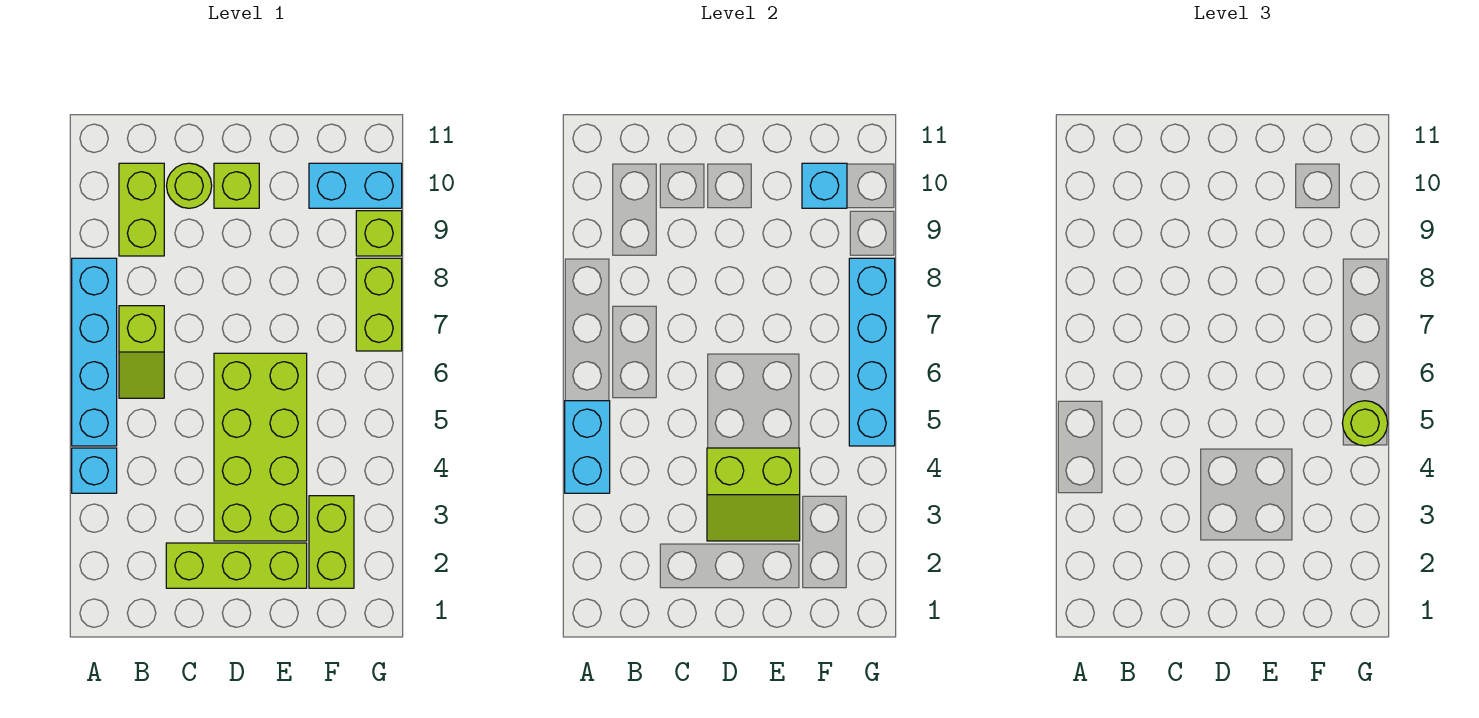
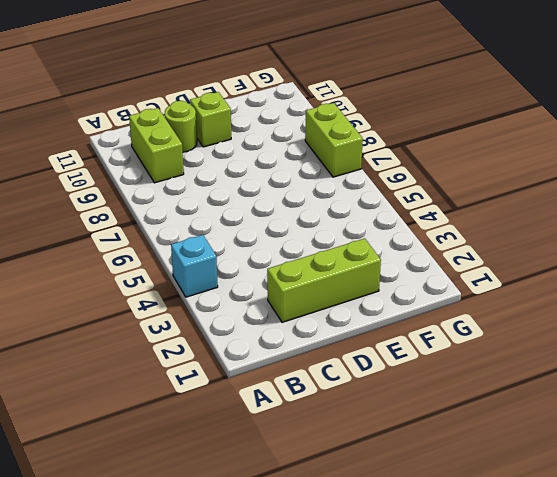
none -> cyan brick A5:A8 level 1
none -> lime slope B6:B7 level 1 top 7
none -> lime brick D3:E6 level 1

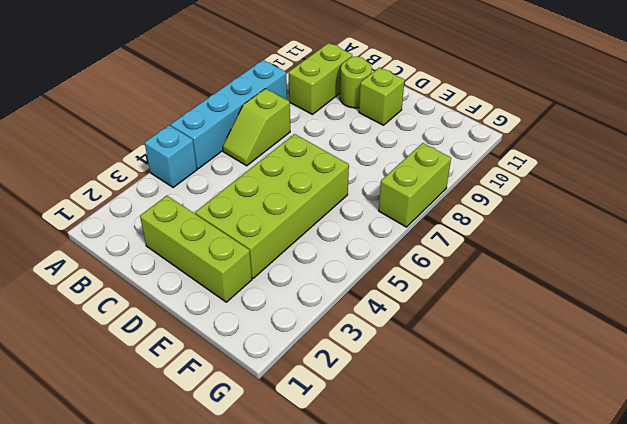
none -> lime brick F2:F3 level 1
none -> cyan brick F10:G10 level 1
none -> lime brick G9 level 1

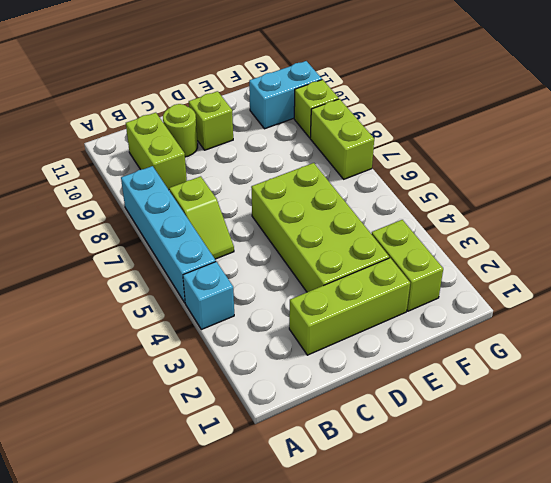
none -> cyan brick A4:A5 level 2
none -> lime slope D3:E4 level 2 top 4
none -> cyan brick F10 level 2

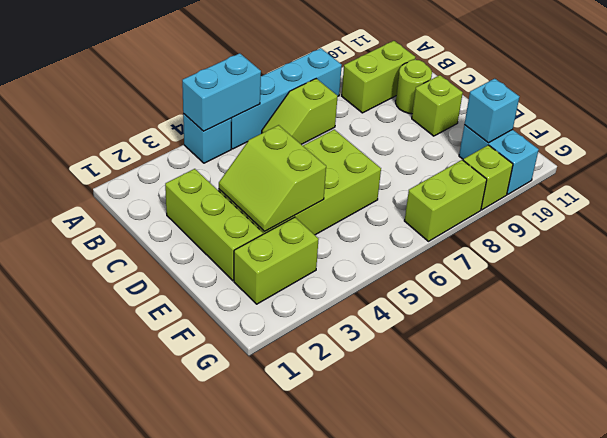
none -> cyan brick G5:G8 level 2
none -> lime round brick G5 level 3

